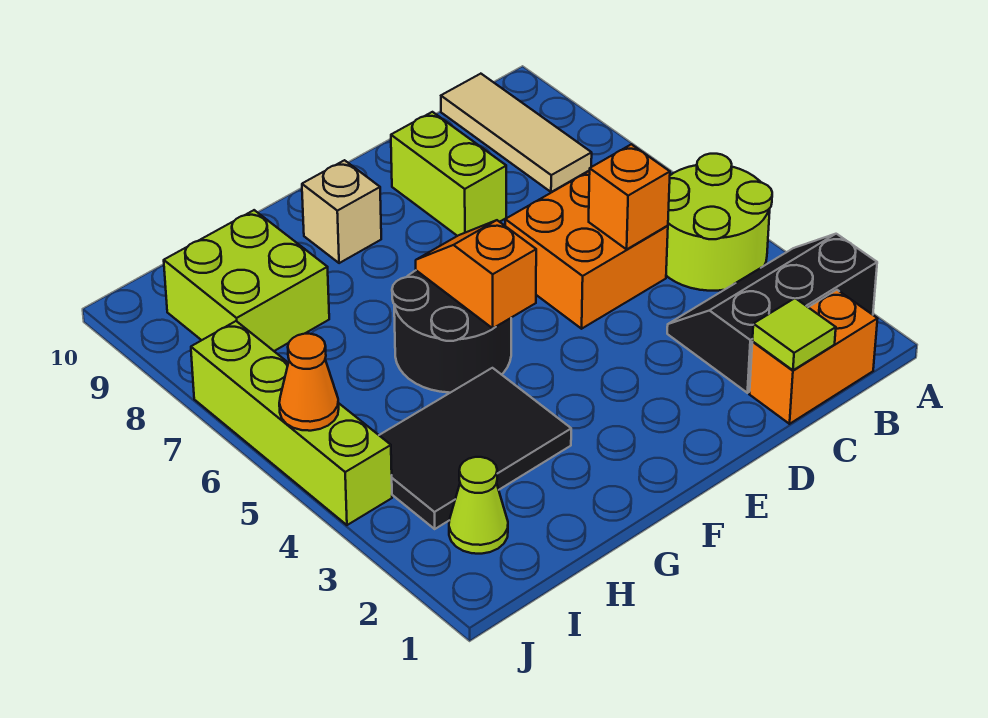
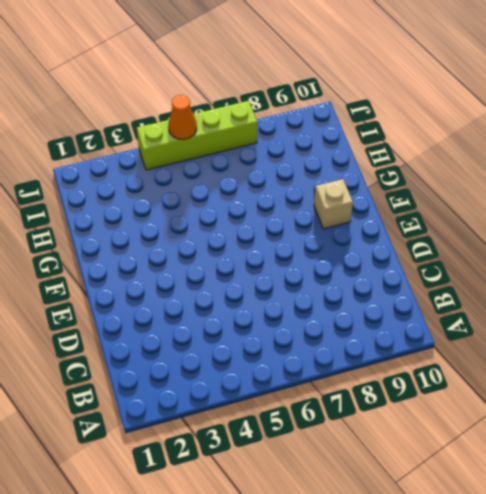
none -> black slope A2:C3 level 1 top 2
none -> lime round brick A4:B5 level 1
none -> orange brick B1:C1 level 1

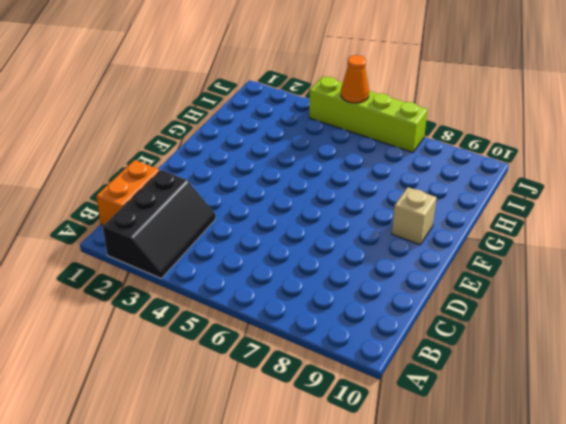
none -> lime round brick A4:B5 level 1
none -> tan tile B8:B10 level 1
none -> orange brick C5:D6 level 1

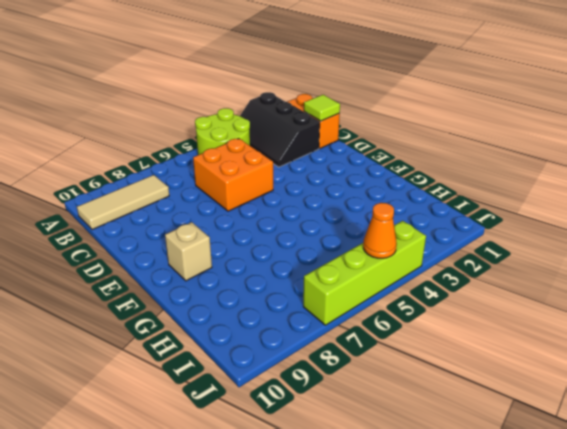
none -> lime brick D8:D9 level 1
none -> black round brick F5:G6 level 1
none -> black tile G3:I4 level 1

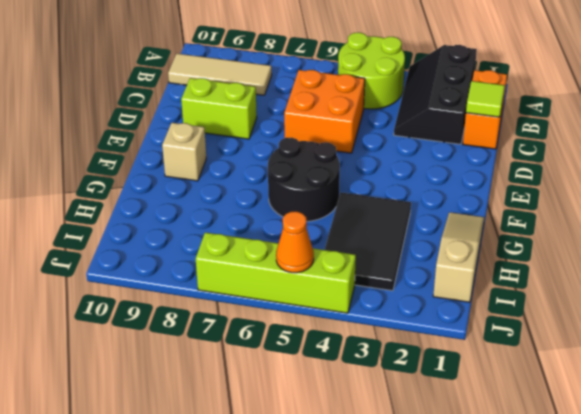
tan slope G1:I1 level 1 top I -> none
none -> lime brick H8:I9 level 1
none -> lime cone I2 level 1
none -> orange brick C5 level 2

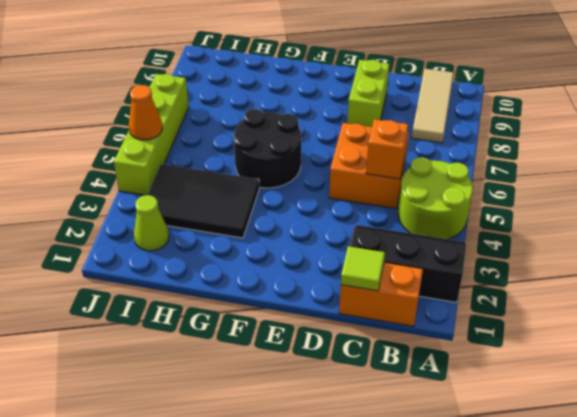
none -> tan brick F9 level 1
none -> lime brick H8:I9 level 1
none -> orange slope F5:F6 level 2 top 5

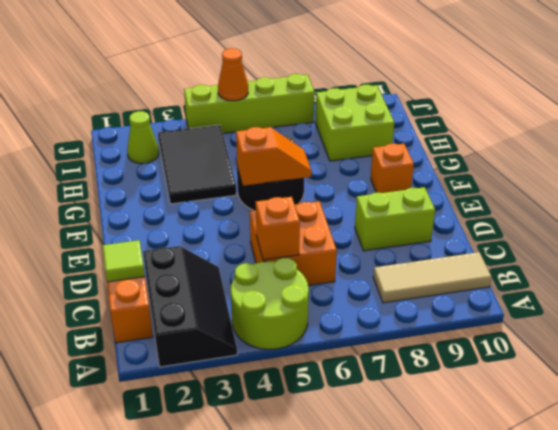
orange brick F9 level 1 -> tan brick F9 level 1

